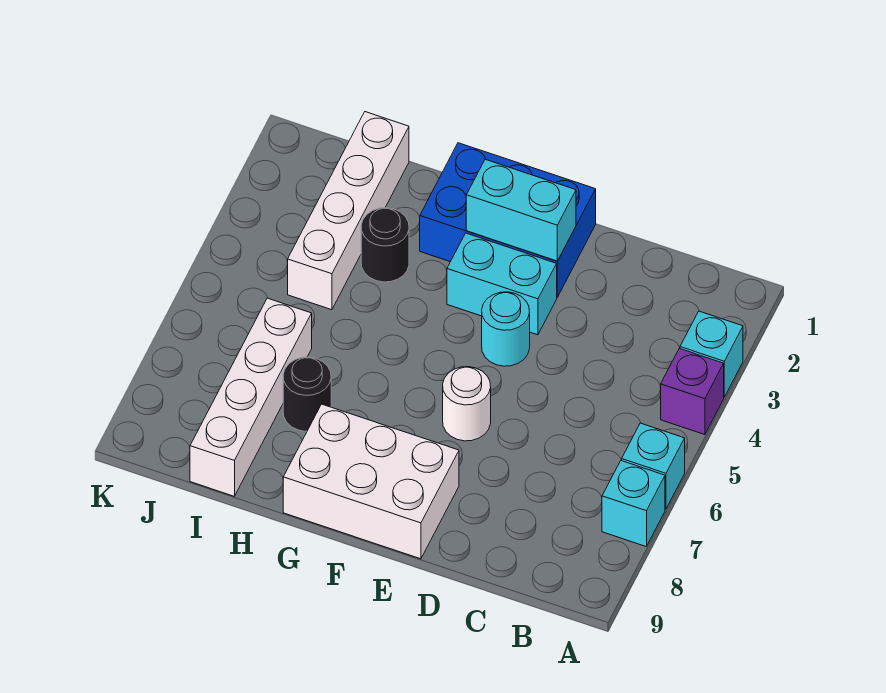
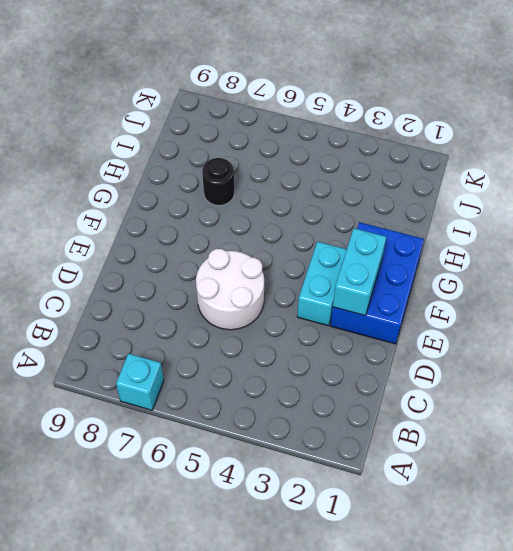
white round brick D5:E6 level 1 -> white round brick E6 level 1
none -> cyan brick A3 level 1
none -> purple brick A4 level 1
none -> cyan brick A6 level 1

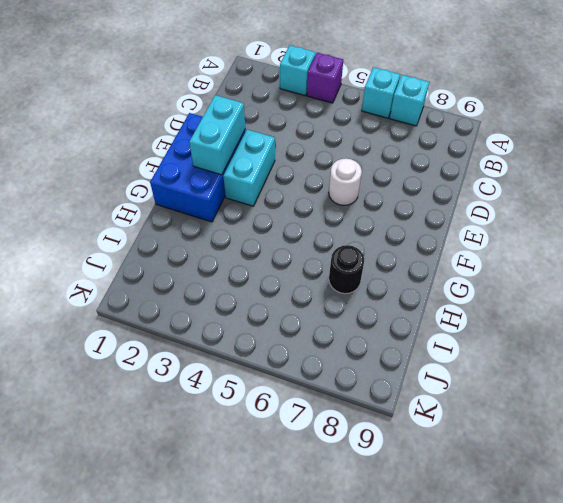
none -> cyan round brick E4 level 1
none -> white brick E8:G9 level 1
none -> black round brick H3 level 1

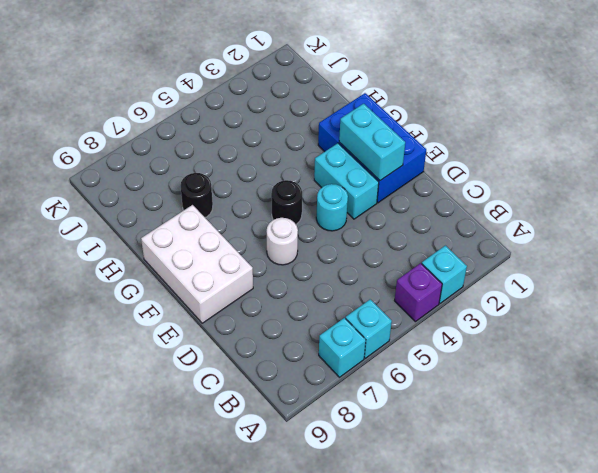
black round brick F5 level 1 -> black round brick H3 level 1
none -> white brick I1:I4 level 1
none -> white brick I6:I9 level 1

